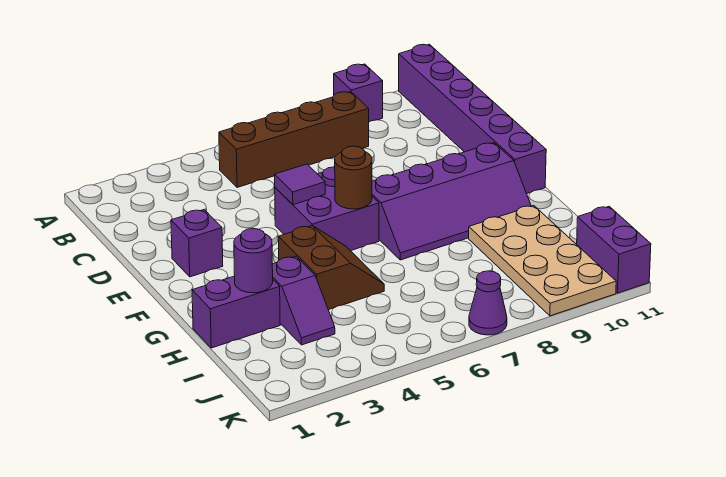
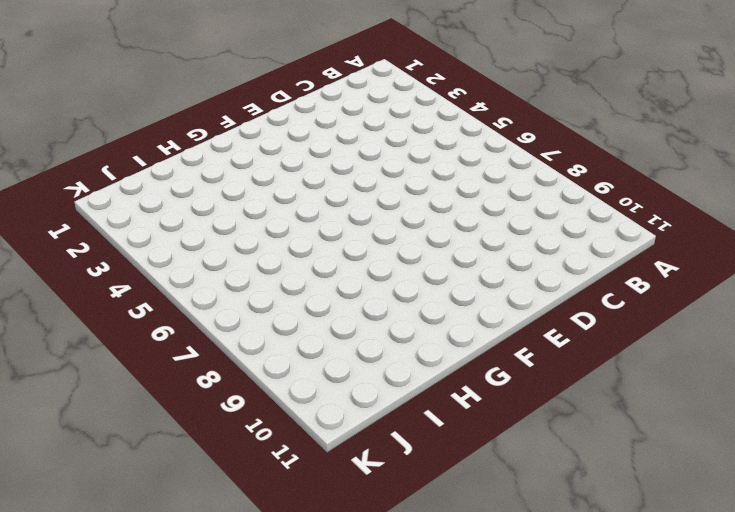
none -> purple brick A9 level 1
none -> purple brick A11:F11 level 1
none -> brown brick B5:B8 level 1

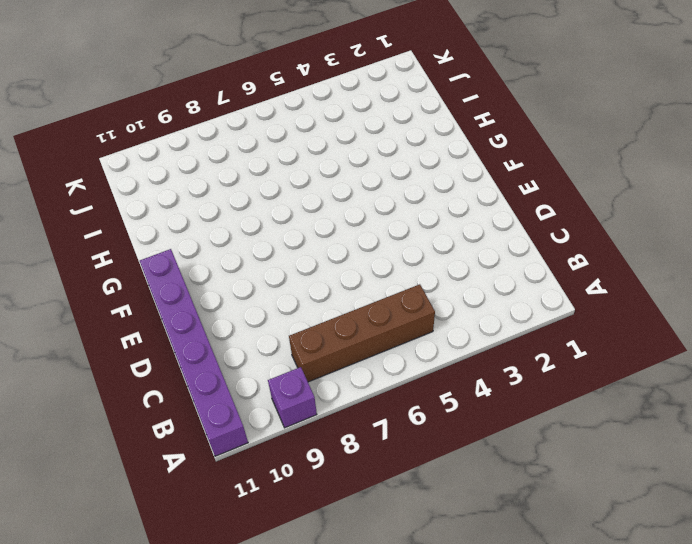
none -> purple brick E2 level 1
none -> purple brick E5:F6 level 1
none -> purple slope F7:G10 level 1 top F

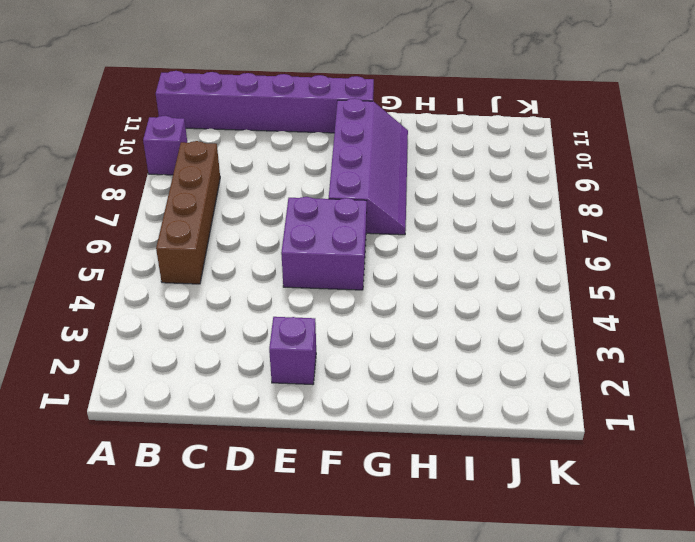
none -> brown slope G4:H5 level 1 top 4
none -> purple brick H1:H2 level 1
none -> purple slope H3:I3 level 1 top H

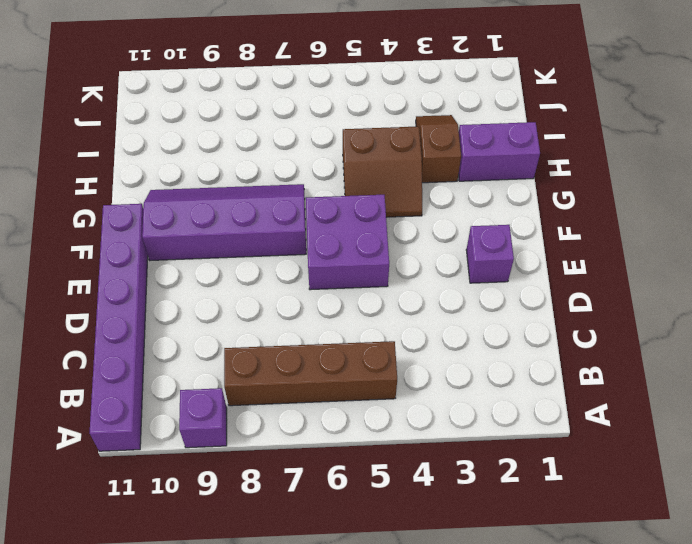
brown slope G4:H5 level 1 top H -> brown slope G4:H5 level 1 top 4
brown slope H3:I3 level 1 top H -> purple slope H3:I3 level 1 top H
none -> tan plate H9:K10 level 1
none -> purple brick J11:K11 level 1
none -> purple cone K7 level 1

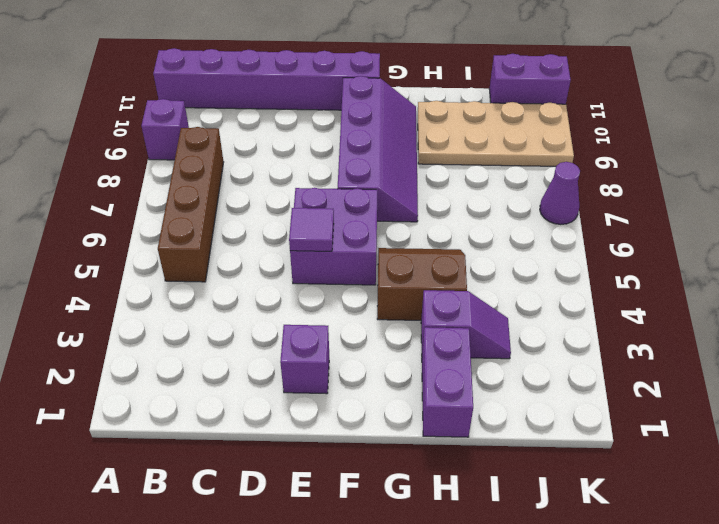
none -> brown round brick F6 level 2
none -> purple round brick H2 level 2

